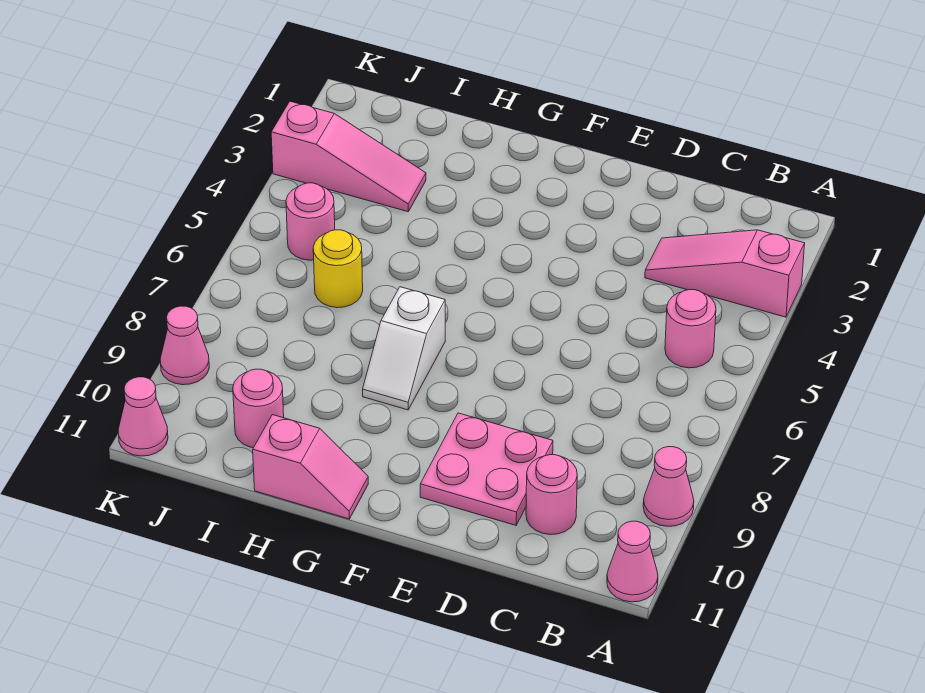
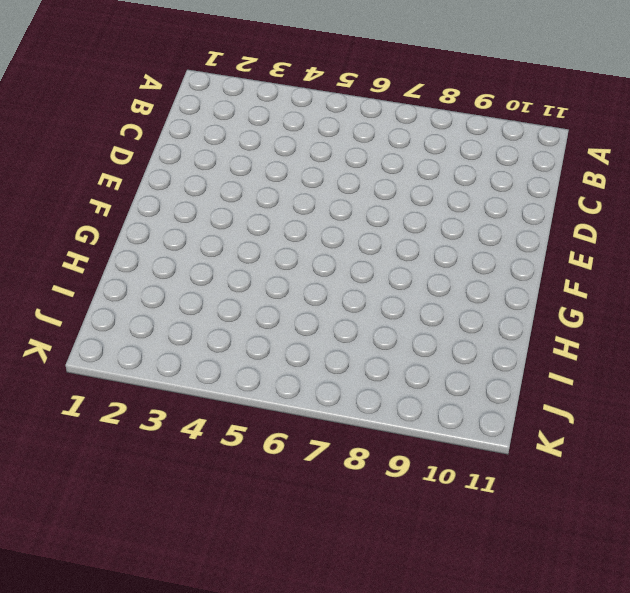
none -> pink slope A3:C3 level 1 top A
none -> pink cone A9 level 1
none -> pink cone A11 level 1

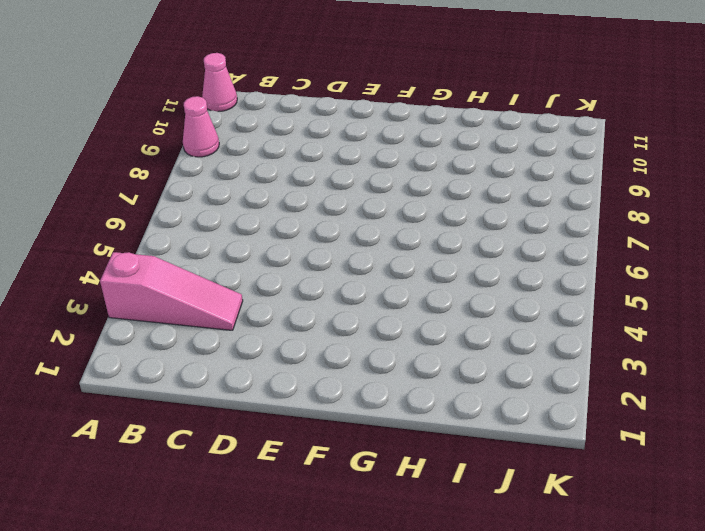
none -> pink round brick B5 level 1
none -> pink round brick C10 level 1
none -> pink plate D9:E10 level 1

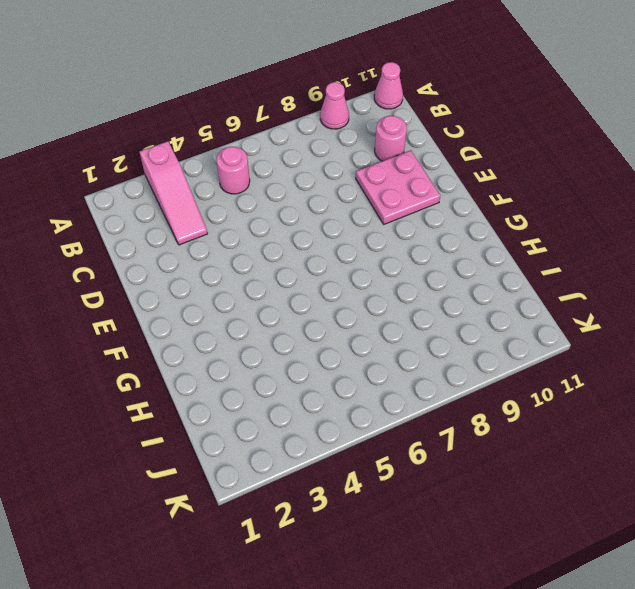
none -> white slope G7:G8 level 1 top 7
none -> pink slope G11:H11 level 1 top H
none -> pink slope I3:K3 level 1 top K

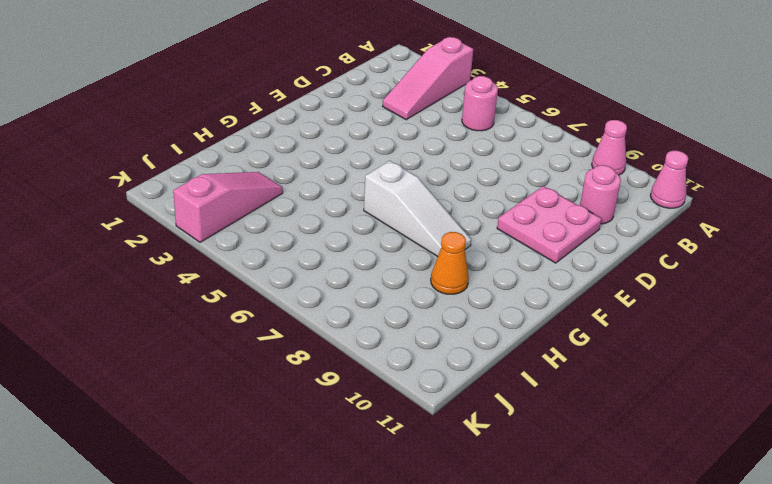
white slope G6:G8 level 1 top 6 -> white slope G7:G8 level 1 top 7
orange cone H9 level 1 -> none
none -> pink slope G11:H11 level 1 top H
none -> yellow round brick I6 level 1
none -> pink round brick I10 level 1

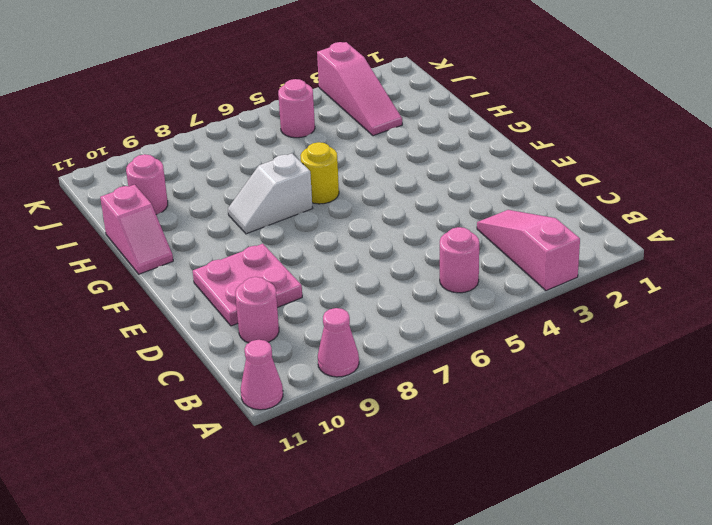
yellow round brick G6 level 1 -> yellow round brick I6 level 1
none -> pink cone K9 level 1
none -> pink cone K11 level 1

